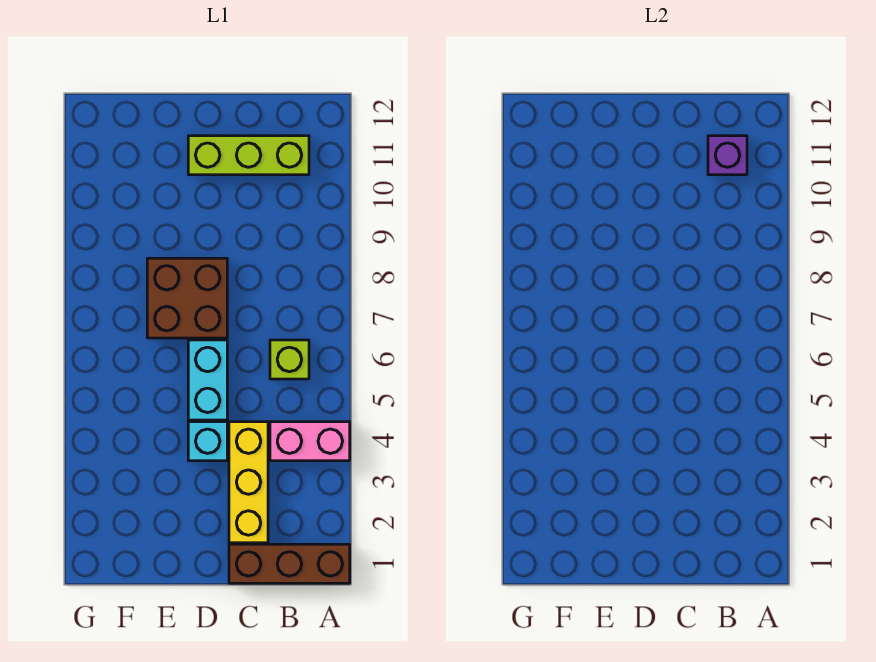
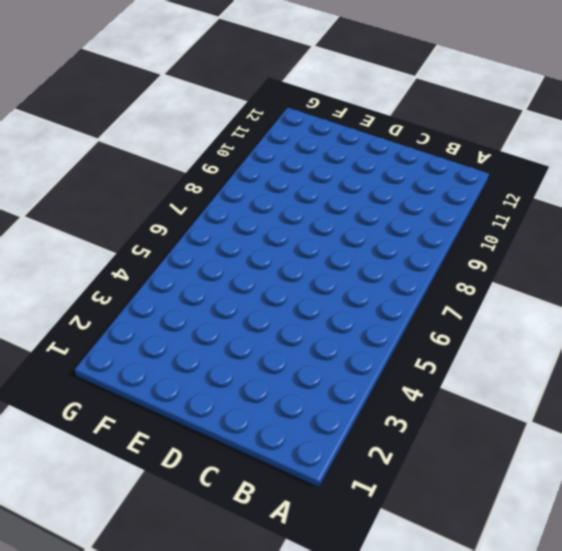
none -> brown brick A1:C1 level 1
none -> pink brick A4:B4 level 1

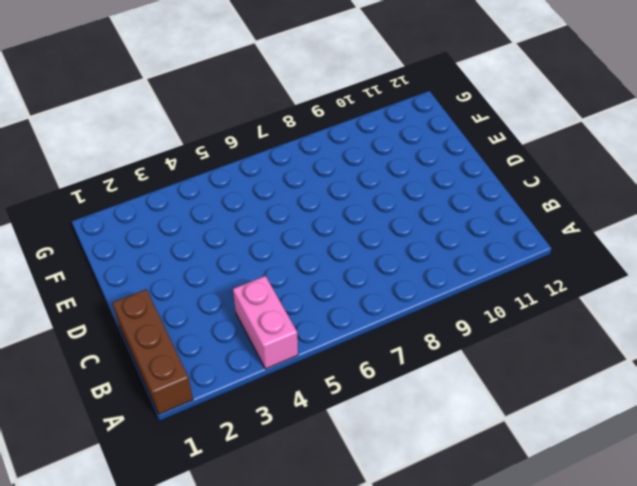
none -> lime brick B6 level 1
none -> lime brick B11:D11 level 1

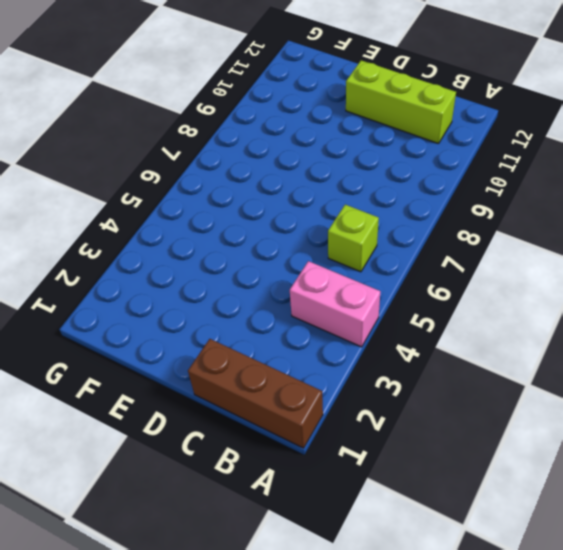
none -> yellow brick C2:C4 level 1
none -> cyan brick D4 level 1

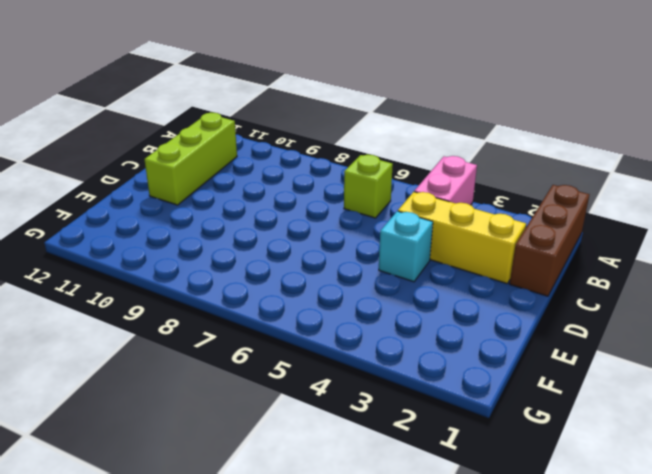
none -> cyan brick D5:D6 level 1
none -> brown brick D7:E8 level 1

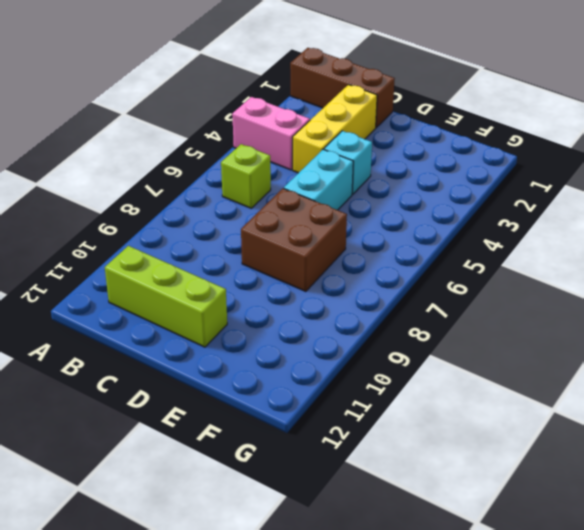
none -> purple brick B11 level 2

